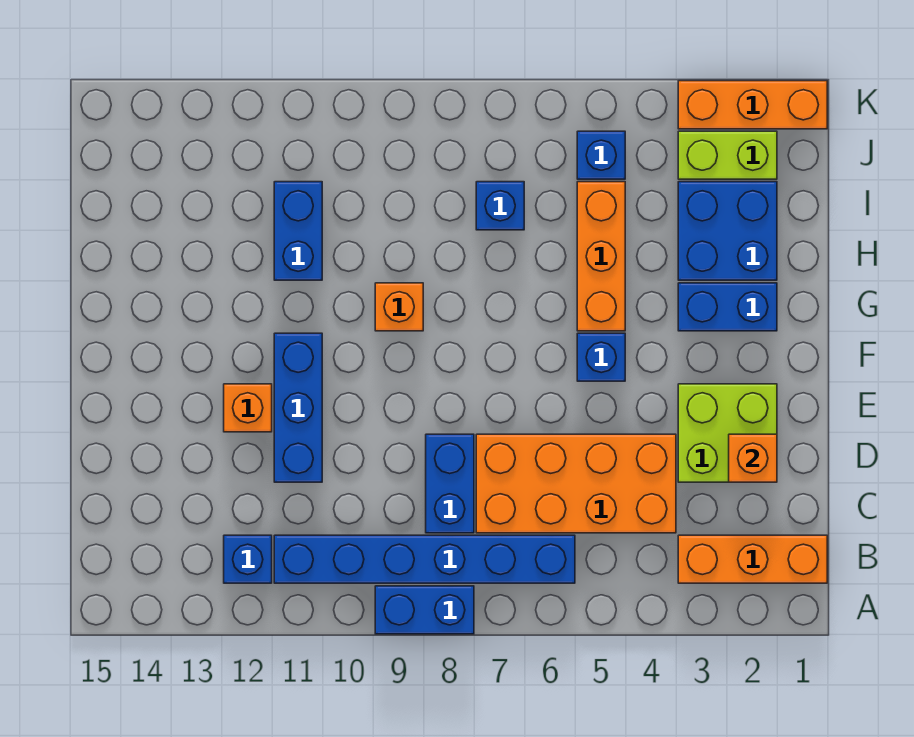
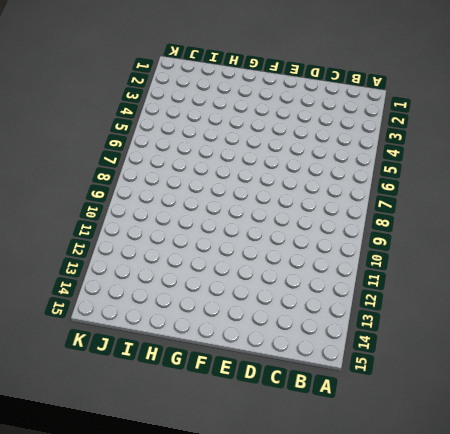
none -> blue brick A8:A9 level 1
none -> orange brick B1:B3 level 1
none -> blue brick B6:B11 level 1

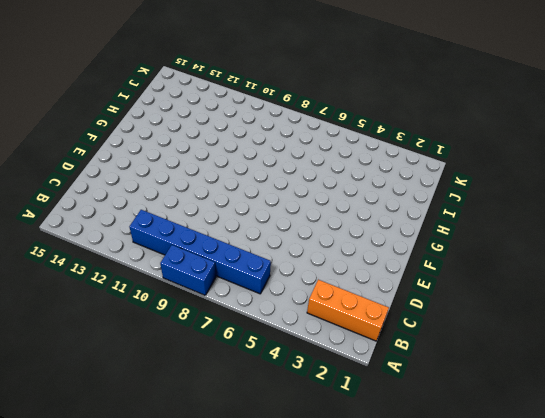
none -> blue brick B12 level 1
none -> orange brick C4:D7 level 1
none -> blue brick C8:D8 level 1

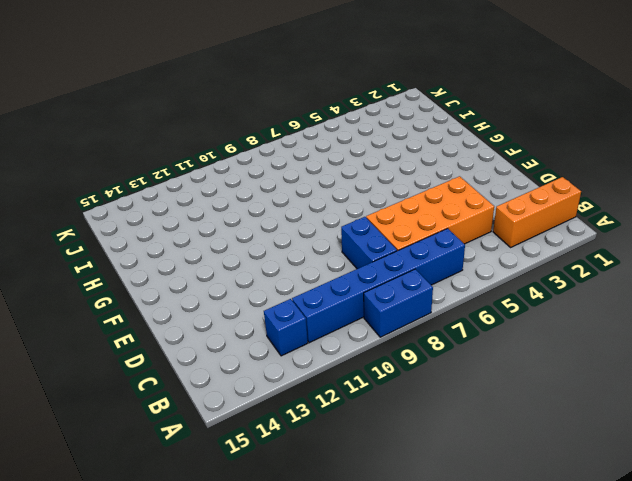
none -> lime brick D2:E3 level 1
none -> blue brick D11:F11 level 1
none -> orange brick E12 level 1

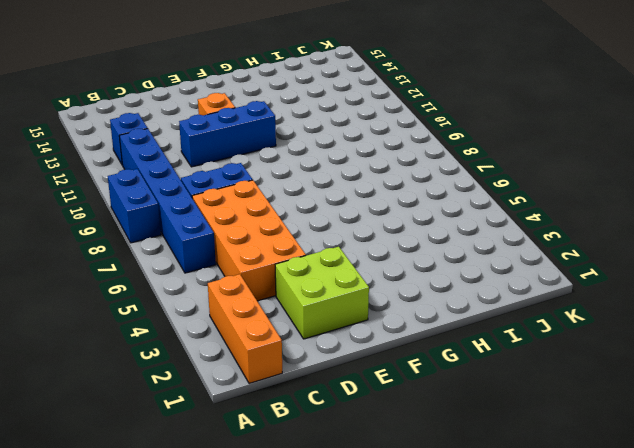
none -> blue brick F5 level 1
none -> blue brick G2:G3 level 1
none -> orange brick G5:I5 level 1

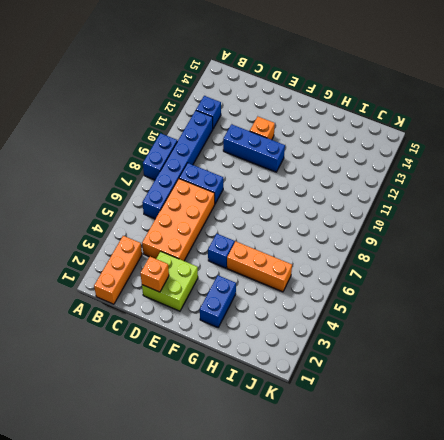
none -> orange brick G9 level 1
none -> blue brick H2:I3 level 1
none -> blue brick H11:I11 level 1

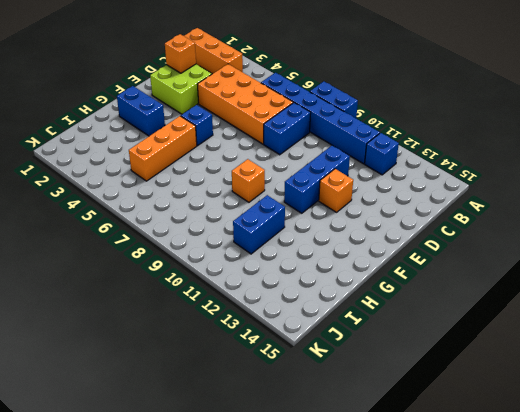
none -> blue brick H2:I3 level 1
none -> blue brick I7 level 1
none -> lime brick J2:J3 level 1

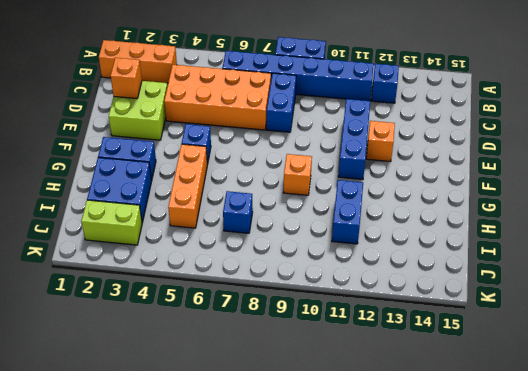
none -> blue brick J5 level 1
none -> orange brick K1:K3 level 1

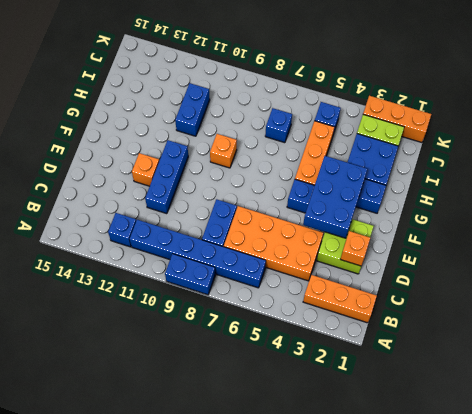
blue brick E3:G4 level 2 -> none

